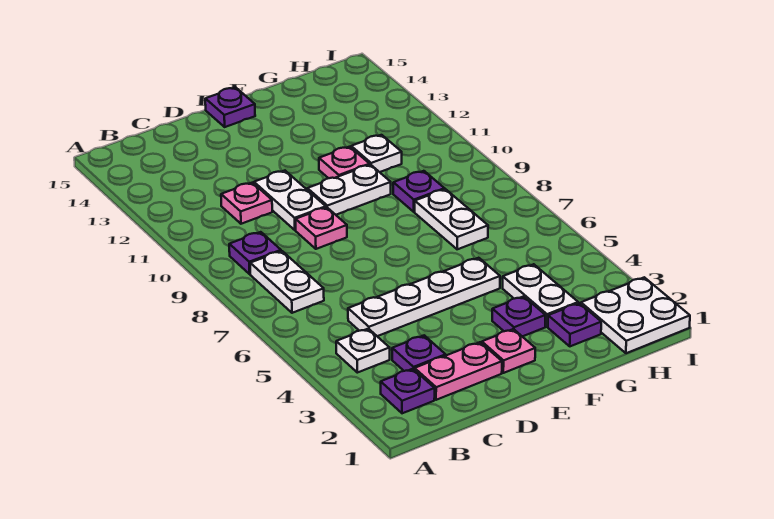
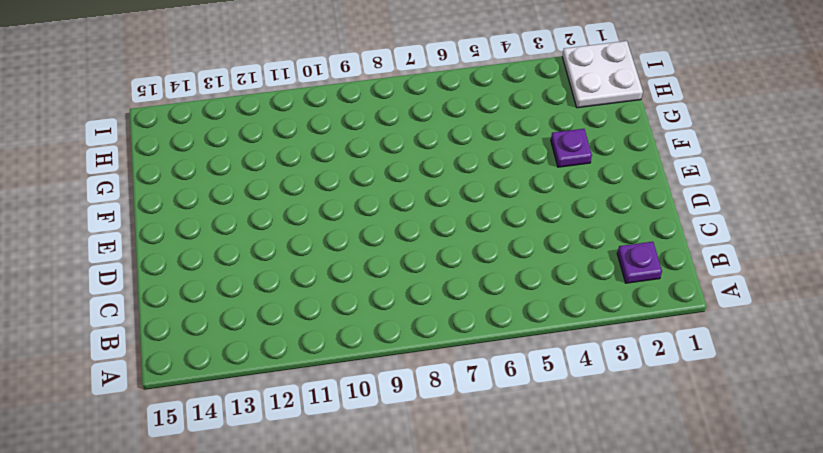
none -> white plate B4 level 1
none -> white plate B7:B8 level 1
none -> purple plate B9 level 1

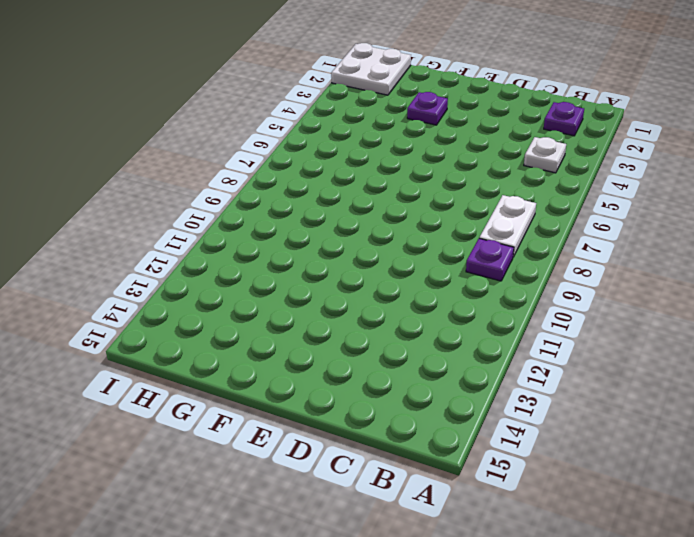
none -> pink plate C2:D2 level 1
none -> purple plate C3 level 1
none -> white plate C5:F5 level 1

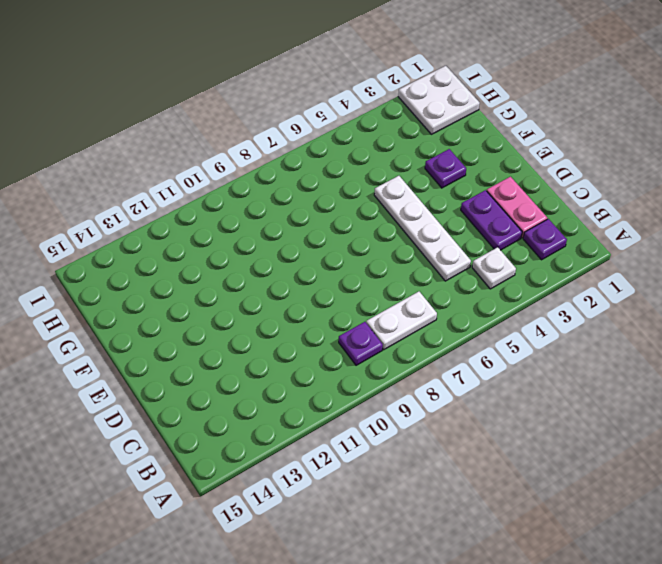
purple plate C3:D3 level 1 -> purple plate C3 level 1
none -> pink plate C11 level 1
none -> pink plate D9 level 1
none -> white plate D10:D11 level 1

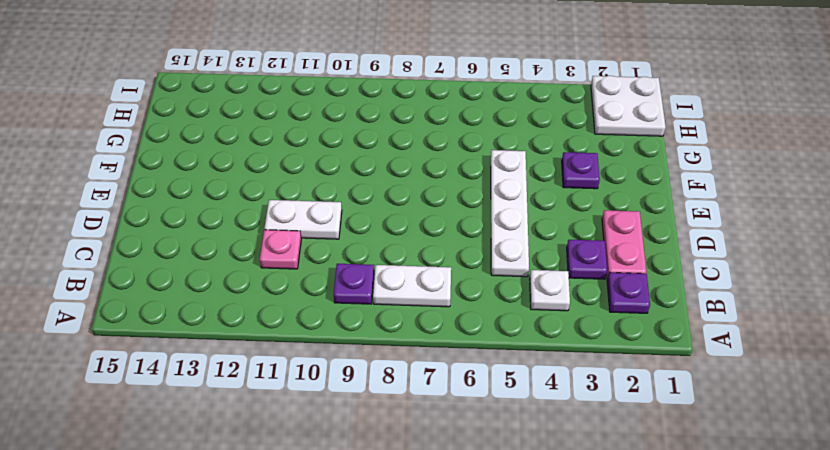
none -> pink plate D9 level 1
none -> pink plate E2 level 1
none -> white plate E10:F10 level 1

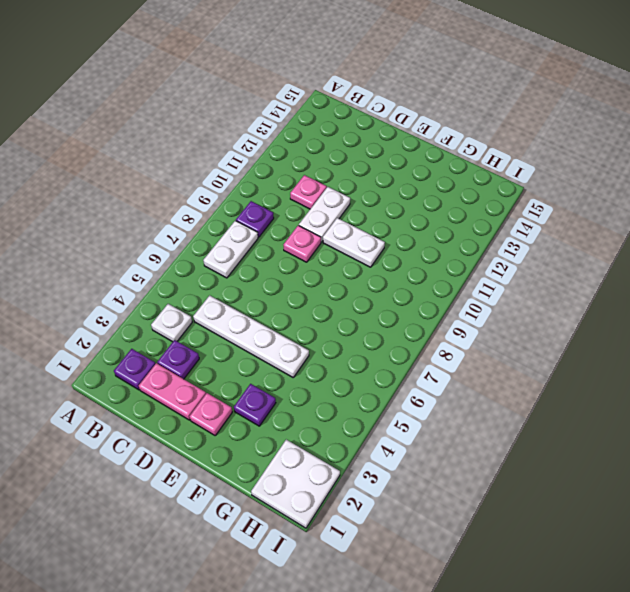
none -> purple plate E15 level 1
none -> pink plate F11 level 1
none -> purple plate G2 level 1

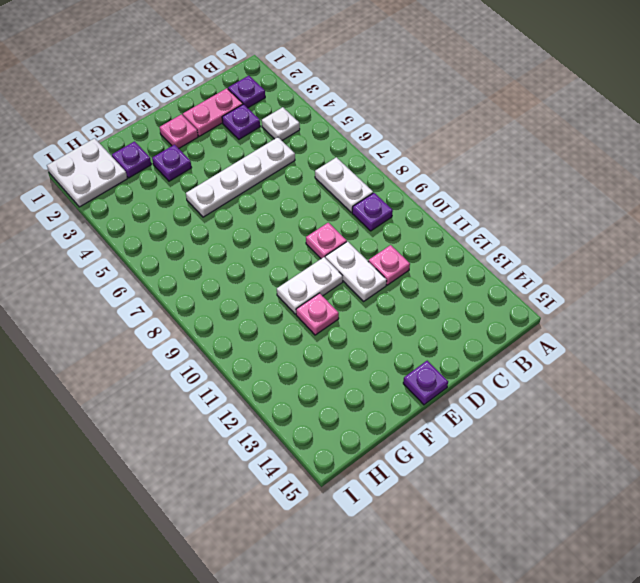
none -> white plate G3:G4 level 1
none -> white plate G7:G8 level 1
none -> purple plate G9 level 1

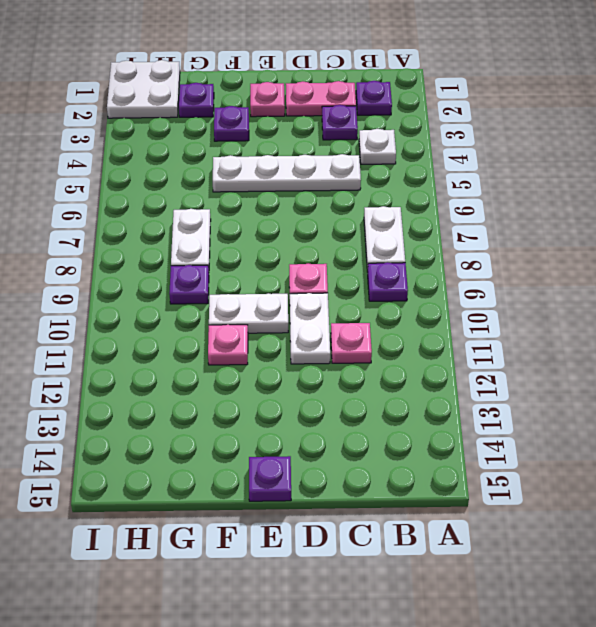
none -> white plate G3:G4 level 1
none -> white plate G11 level 1

